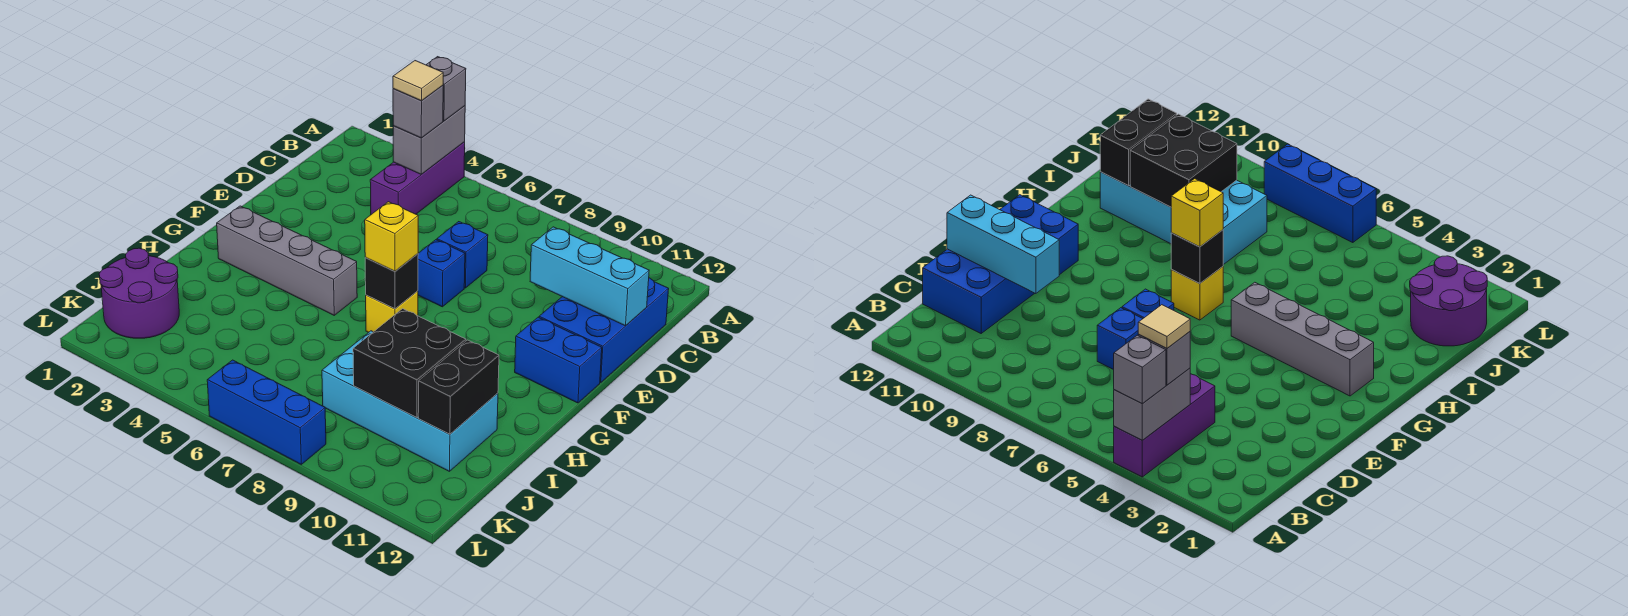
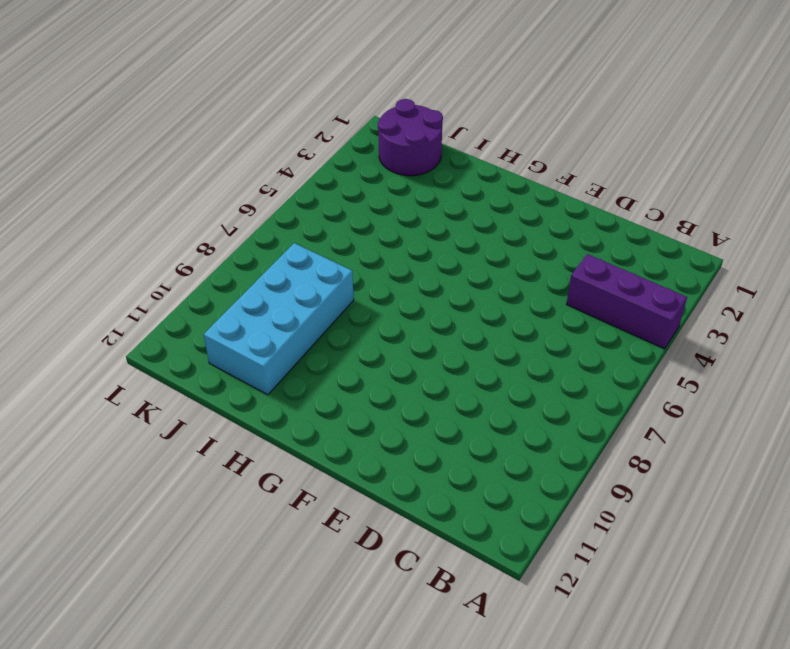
none -> blue brick C11:E12 level 1
none -> blue brick D7 level 1
none -> blue brick E7 level 1

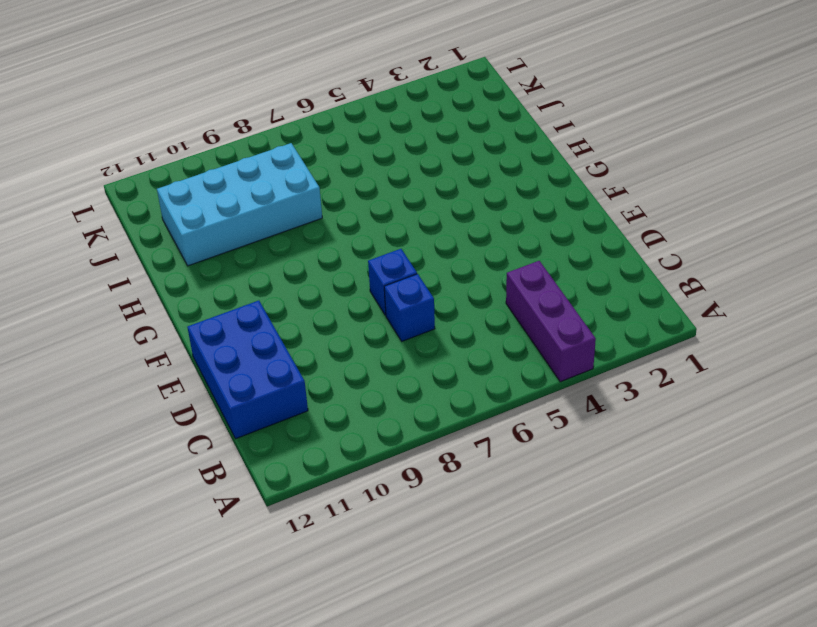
none -> blue brick F11:F12 level 1
none -> grey brick G2:G5 level 1
none -> yellow brick G7 level 1

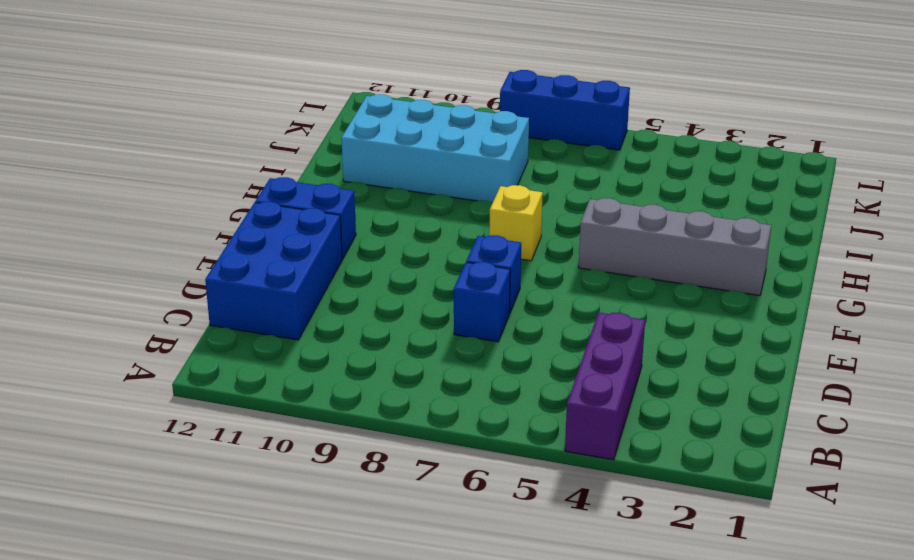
none -> purple round brick J1:K2 level 1
none -> grey brick A4:B4 level 2
none -> cyan brick D10:D12 level 2

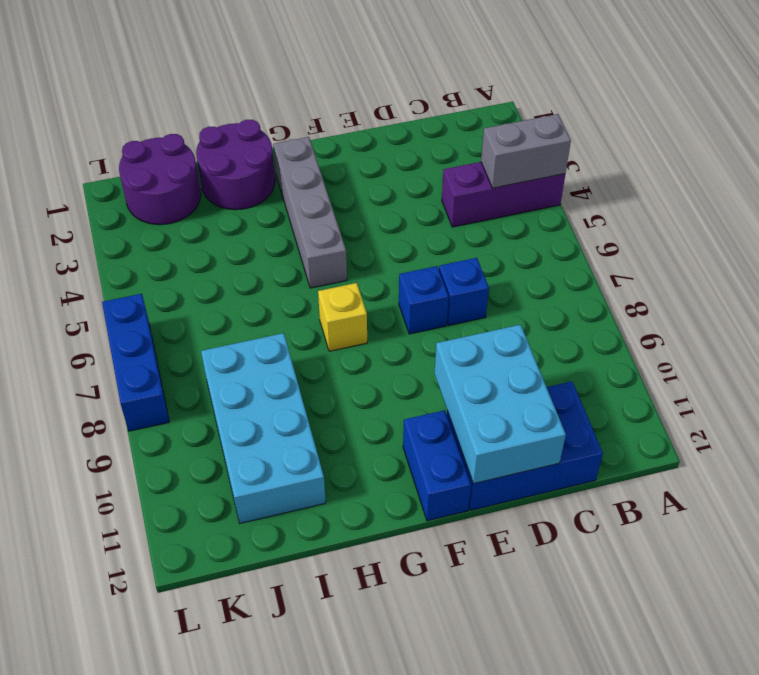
cyan brick D10:E12 level 2 -> cyan brick D10:D12 level 2
purple round brick H1:I2 level 1 -> none
none -> black brick G7 level 2
none -> black brick I9:J10 level 2
none -> black brick I11:J11 level 2

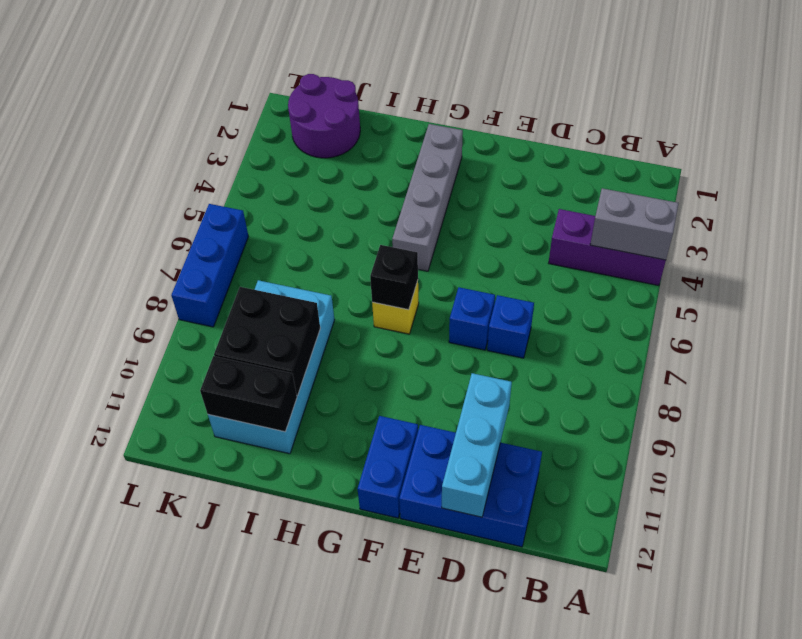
none -> grey brick A4 level 3
none -> grey brick B4 level 3
none -> yellow brick G7 level 3

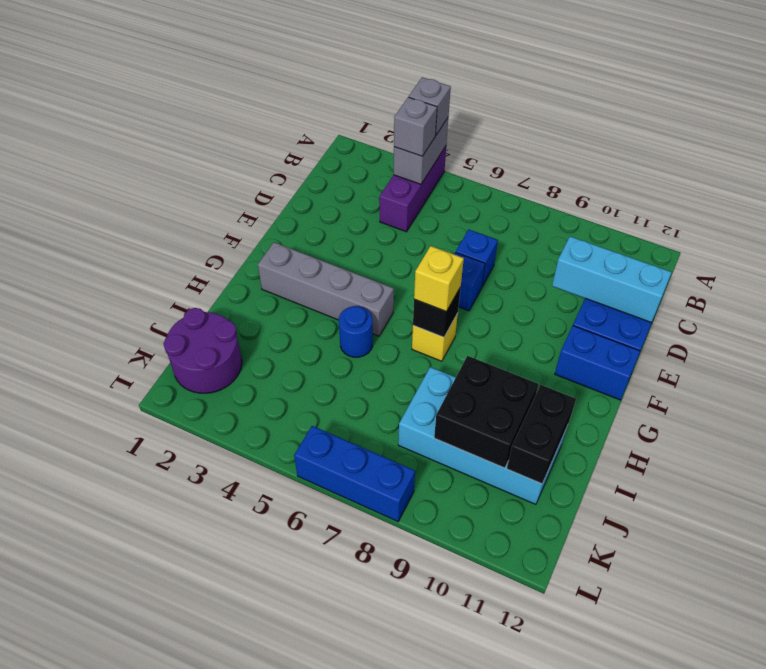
blue round brick H5 level 1 -> none
none -> tan tile B4 level 4

